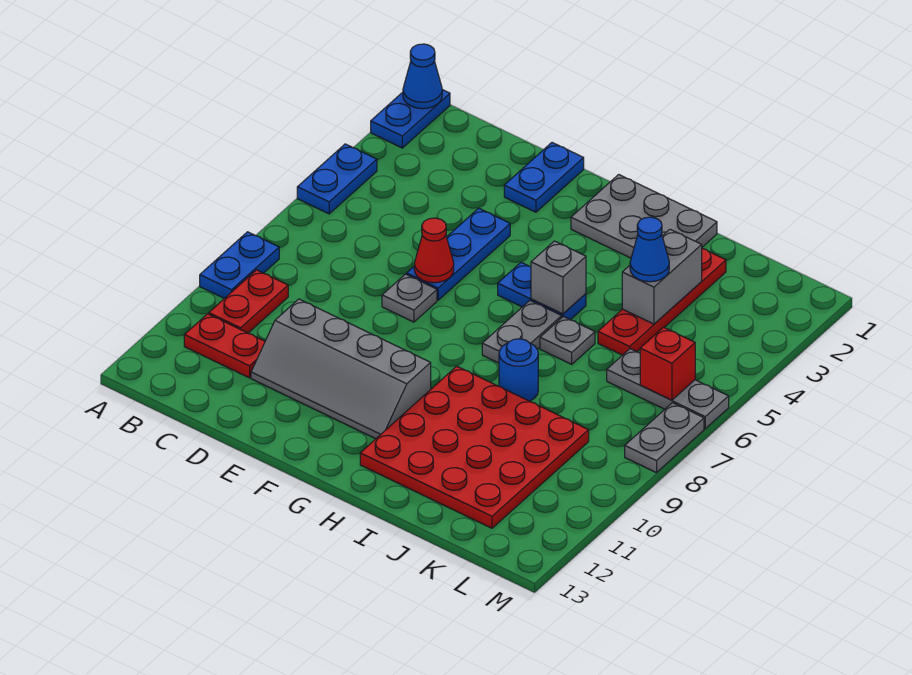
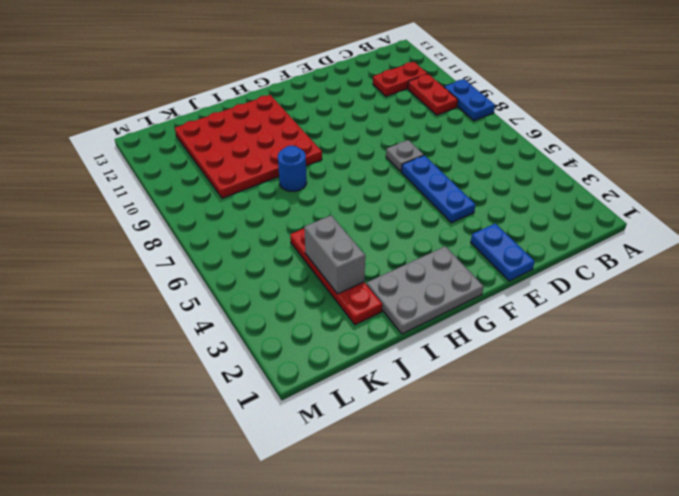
none -> blue plate A1:A2 level 1
none -> blue plate A4:A5 level 1
none -> grey slope D10:G11 level 1 top 10

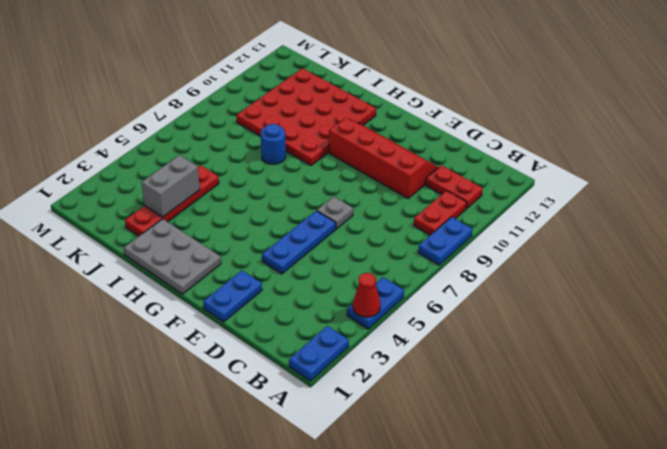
red cone A4 level 2 -> red cone E6 level 2
red slope D10:G11 level 1 top 10 -> grey slope D10:G11 level 1 top 10
none -> blue plate G5:H5 level 1
none -> grey plate H6:H7 level 1
none -> grey plate I6 level 1

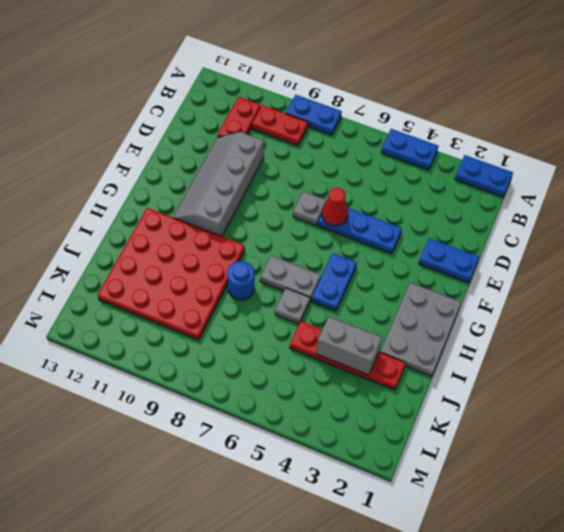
none -> grey plate K6:M6 level 1
none -> grey plate M7:M8 level 1
none -> blue cone A1 level 2

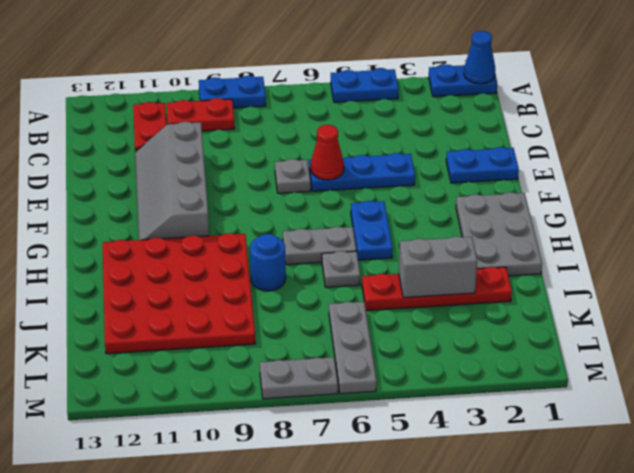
none -> grey brick H5 level 2
none -> red brick L6 level 2
none -> blue cone J4 level 3

